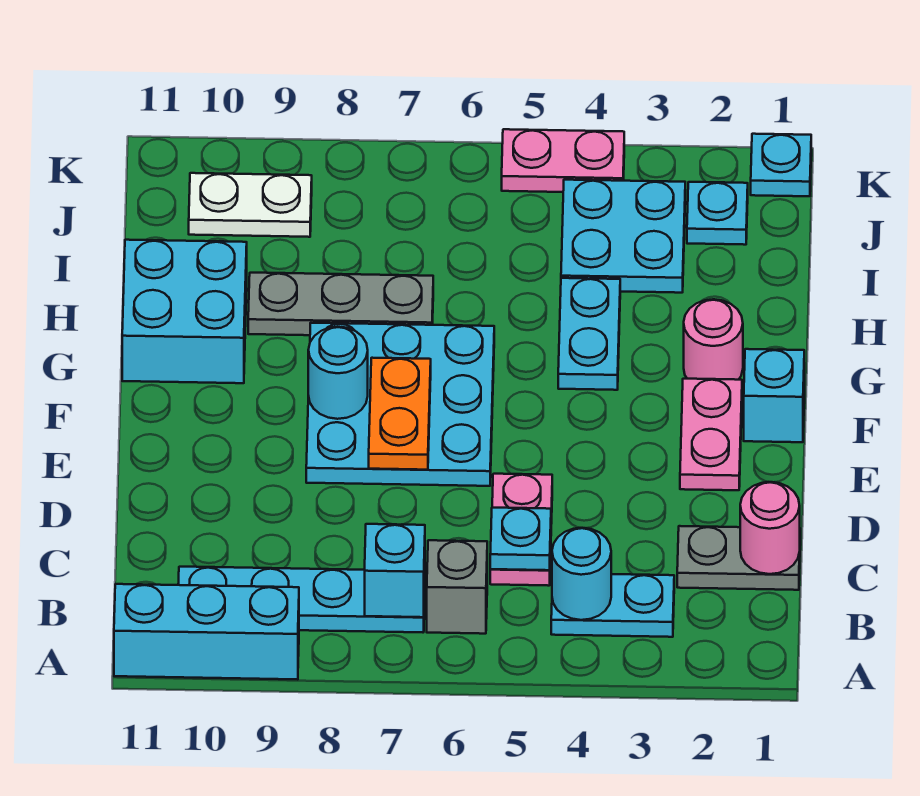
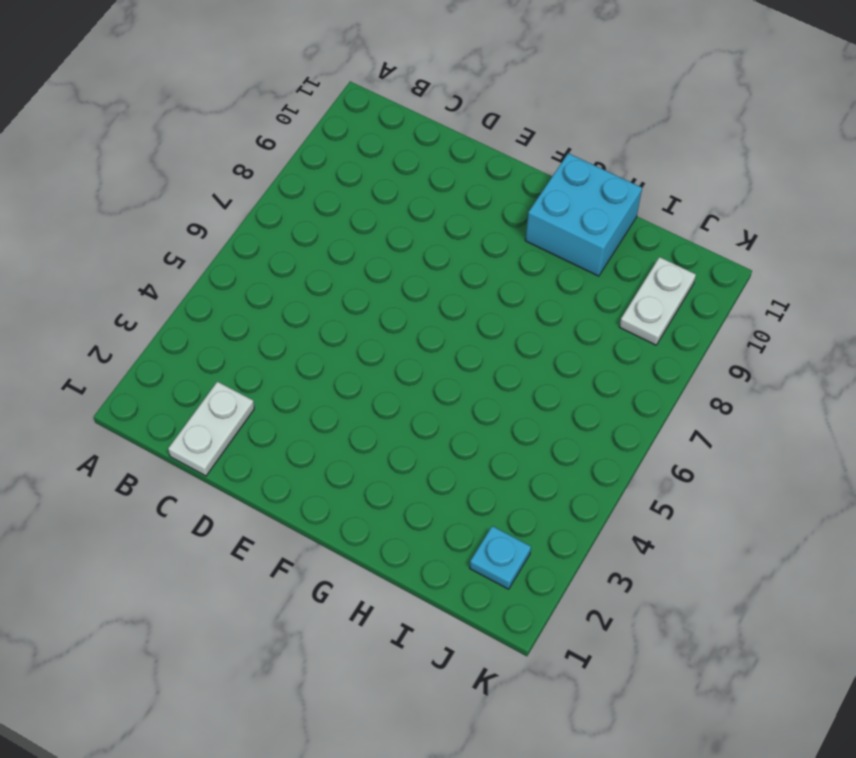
white plate C1:C2 level 1 -> grey plate C1:C2 level 1
none -> cyan brick A9:A11 level 1
none -> cyan plate B3:B4 level 1
none -> grey brick B6 level 1

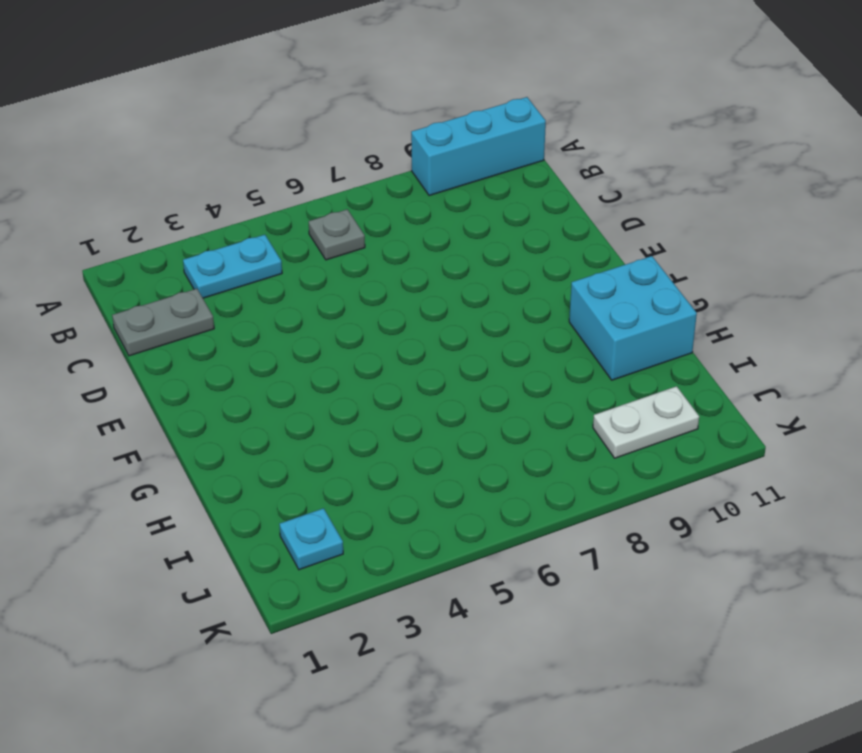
grey plate B6 level 1 -> grey brick B6 level 1
none -> cyan plate B7:B10 level 1
none -> pink plate C5:D5 level 1
none -> pink plate E2:F2 level 1

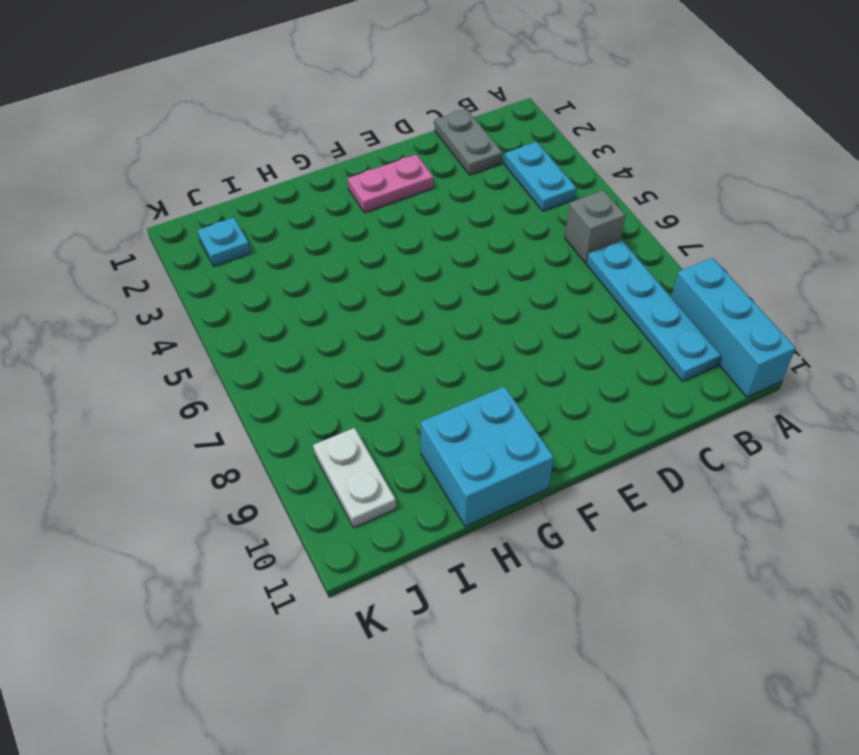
none -> pink plate C5:D5 level 1
none -> cyan plate E6:G8 level 1
none -> cyan brick F1 level 1

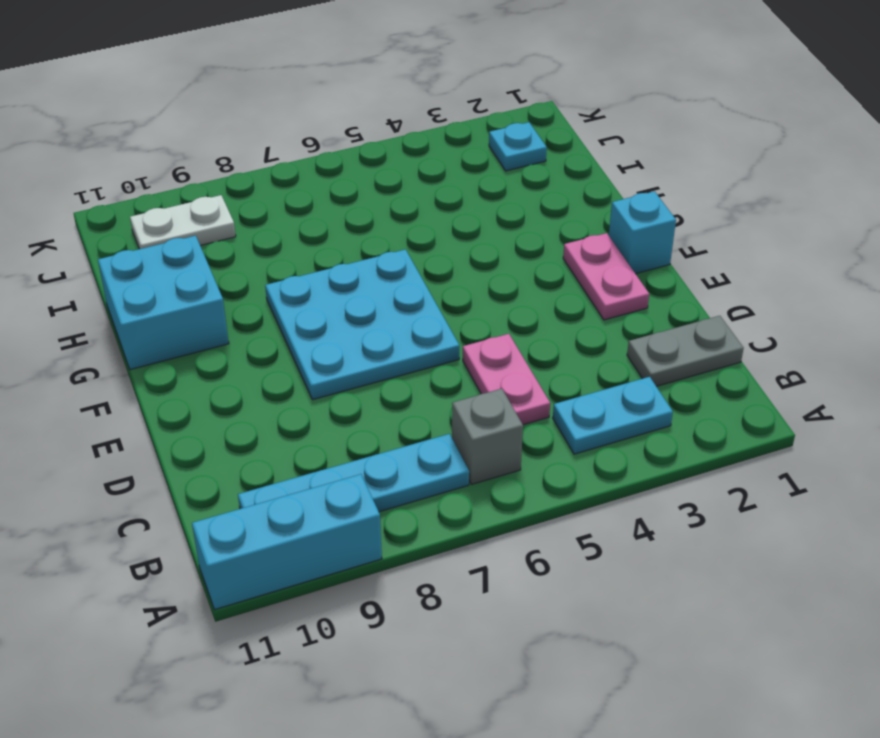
none -> pink round brick G2 level 1
none -> cyan plate G4:H4 level 1
none -> grey plate H7:H9 level 1

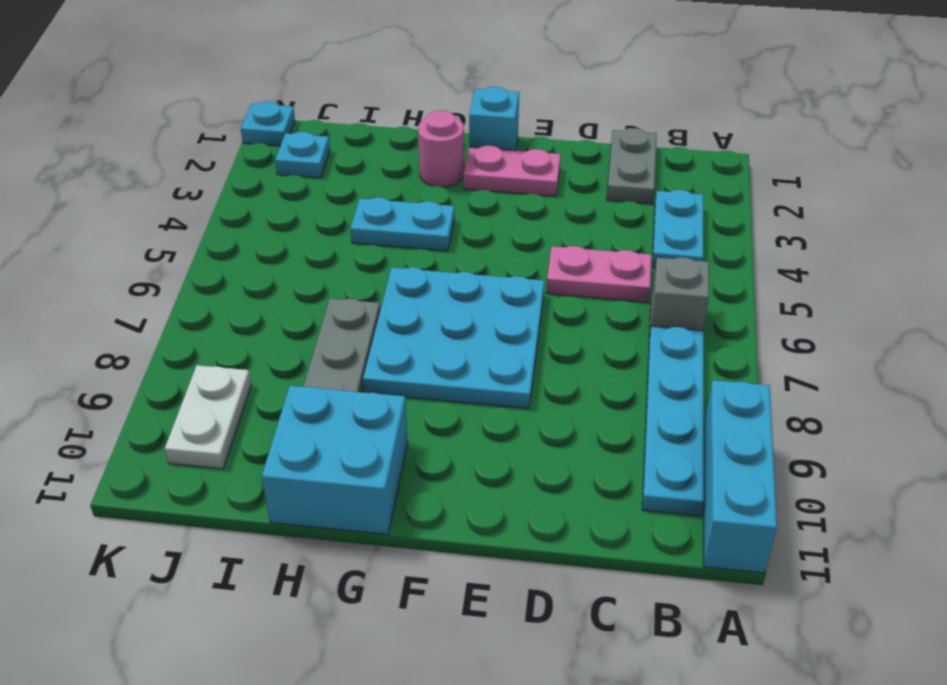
none -> cyan plate I3:J4 level 1
none -> pink plate K4:K5 level 1
none -> cyan round brick B4 level 2

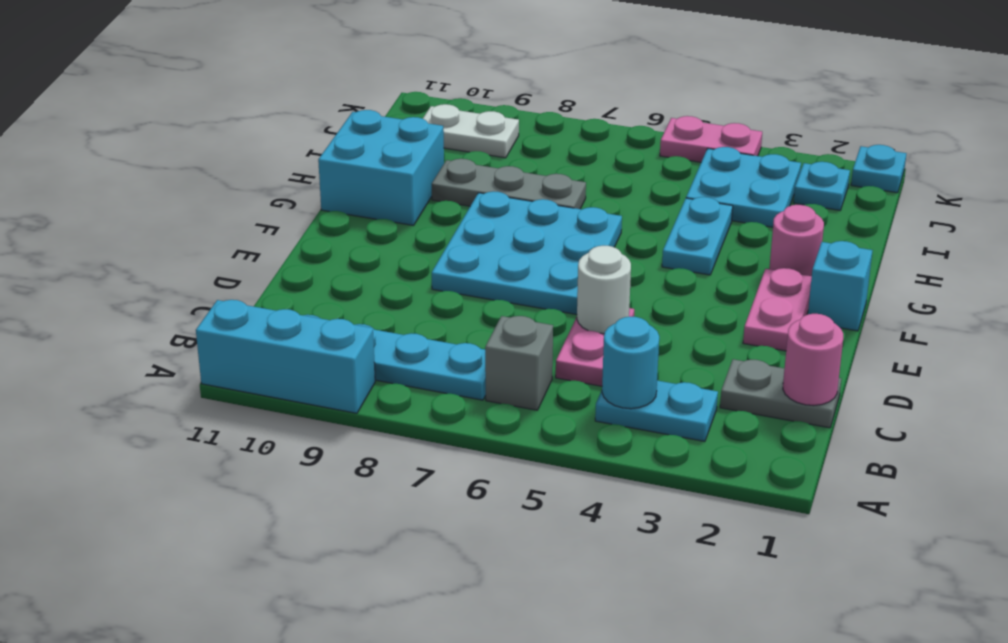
white round brick D5 level 2 -> none
none -> cyan brick B7 level 2
none -> cyan plate C5 level 2
none -> orange plate E7:F7 level 2

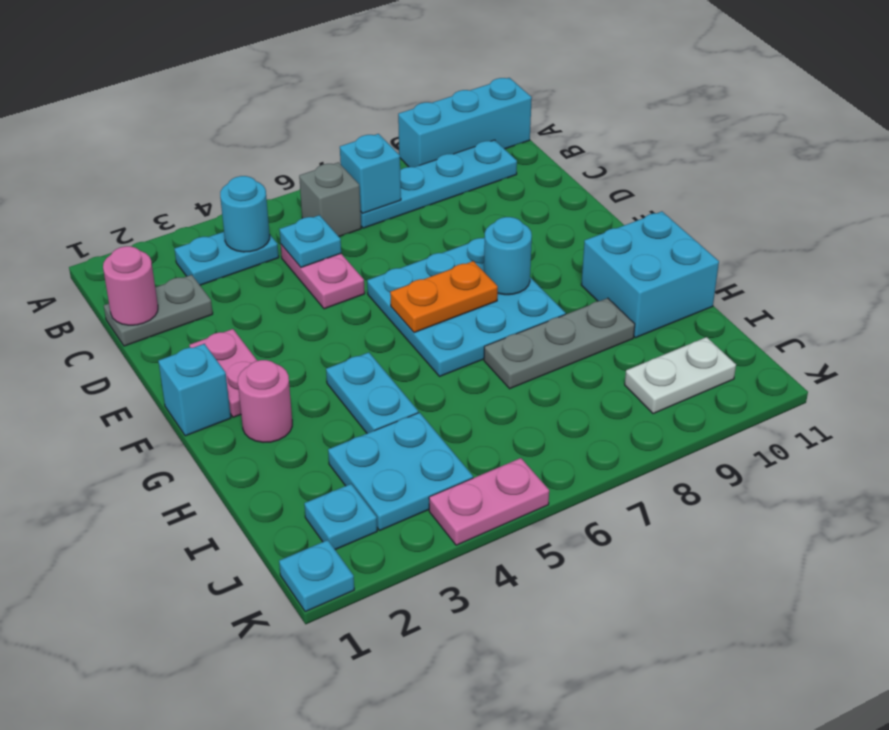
orange plate F6:F7 level 2 -> orange plate E7:F7 level 2

